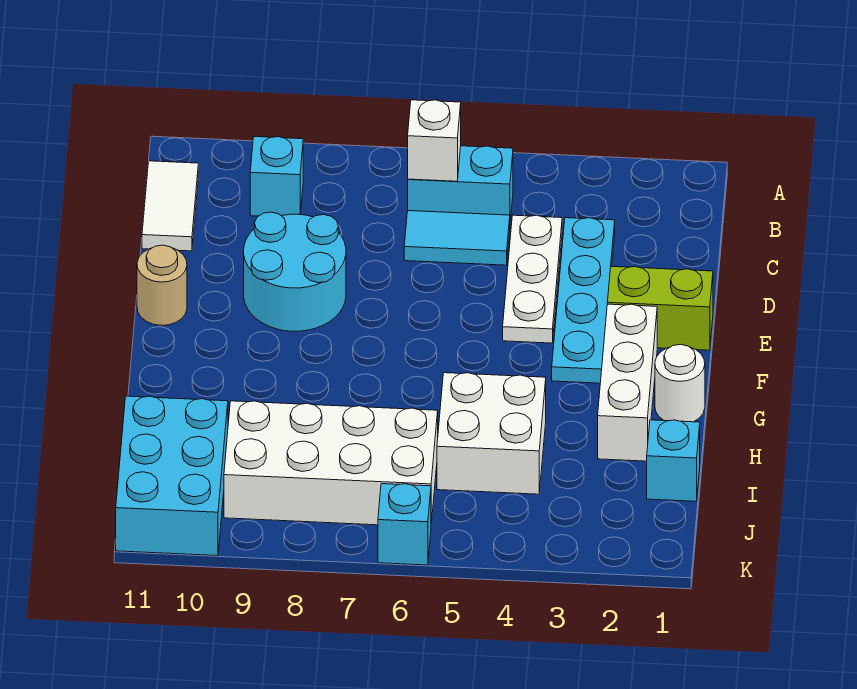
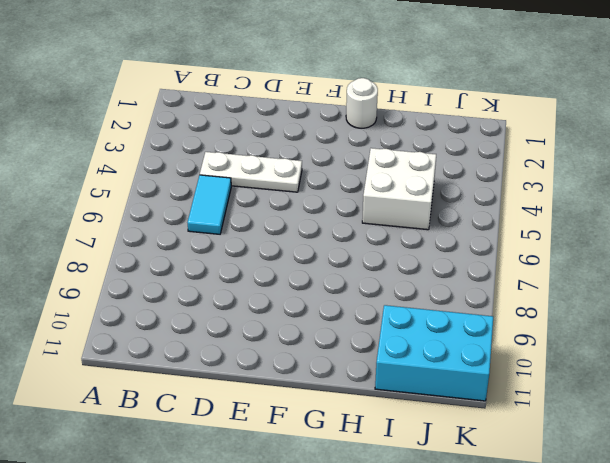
none -> cyan brick B5:B6 level 1
none -> cyan brick B9 level 1
none -> white tile B11:C11 level 1

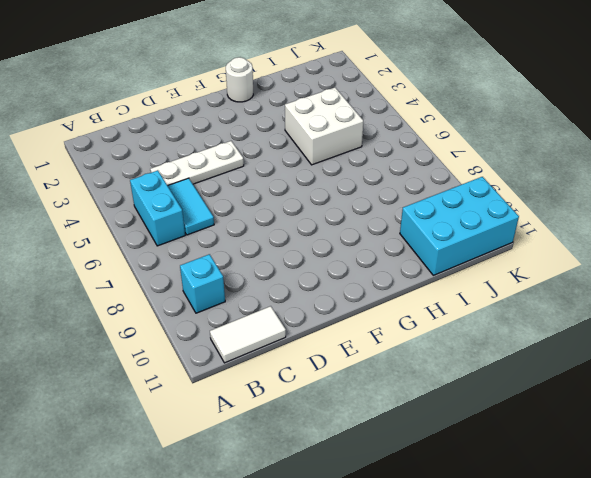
none -> cyan plate C3:F3 level 1
none -> cyan round brick D8:E9 level 1
none -> lime brick E1:E2 level 1

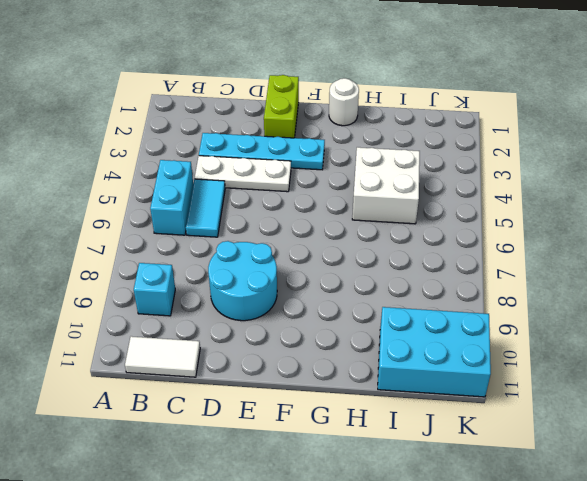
none -> tan round brick E11 level 1
none -> white brick F2:H2 level 1
none -> cyan brick I1 level 1

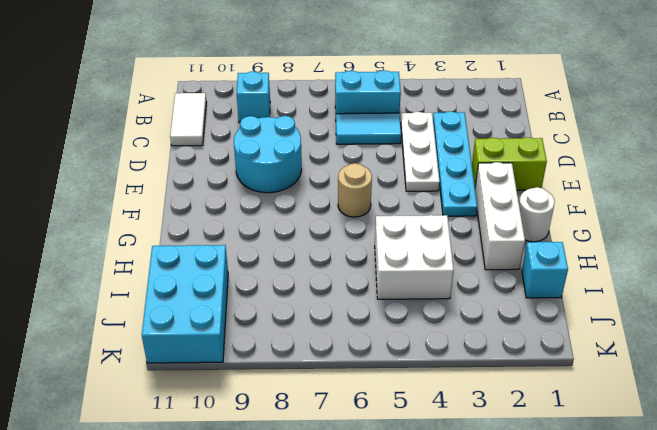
tan round brick F6 level 1 -> tan round brick E11 level 1
none -> white brick I6:J9 level 1
none -> cyan brick K6 level 1
none -> white brick B6 level 2

